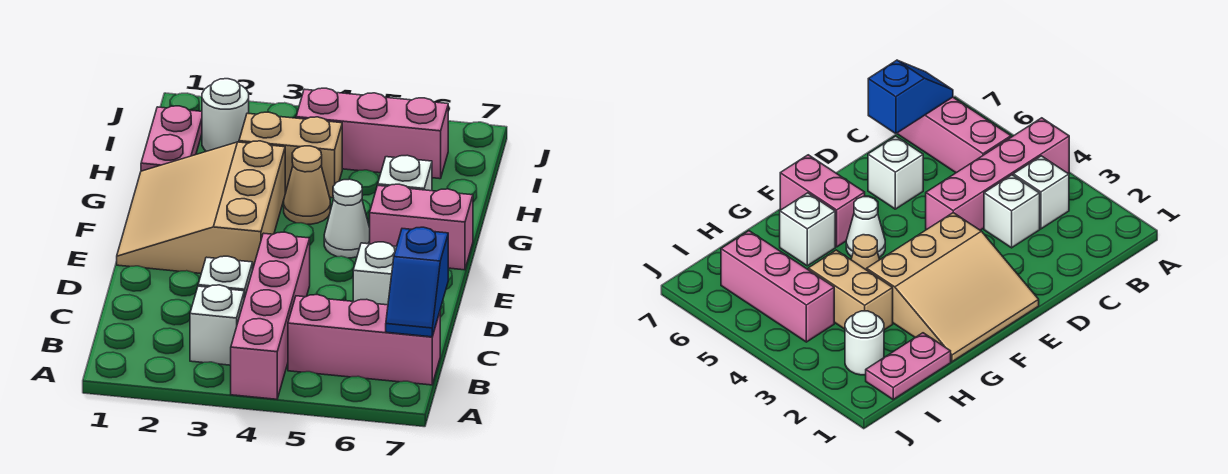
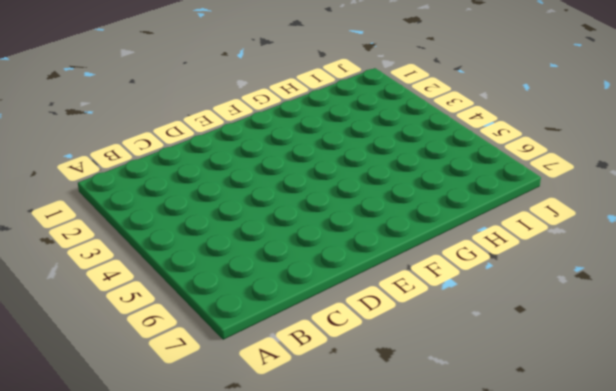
none -> pink brick A4:D4 level 1
none -> white brick B3 level 1
none -> pink brick B5:B7 level 1

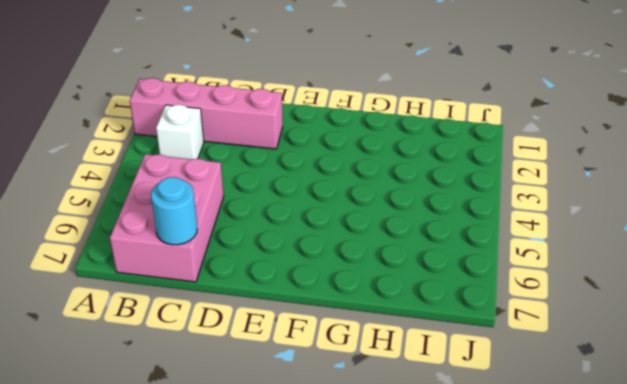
pink brick A2:D2 level 1 -> pink brick A4:D4 level 1
pink brick B5:C7 level 1 -> pink brick B5:B7 level 1
cyan round brick C7 level 2 -> blue slope B7:C7 level 2 top C
none -> white brick C3 level 1
none -> white brick D6 level 1
none -> tan slope E1:G3 level 1 top 3

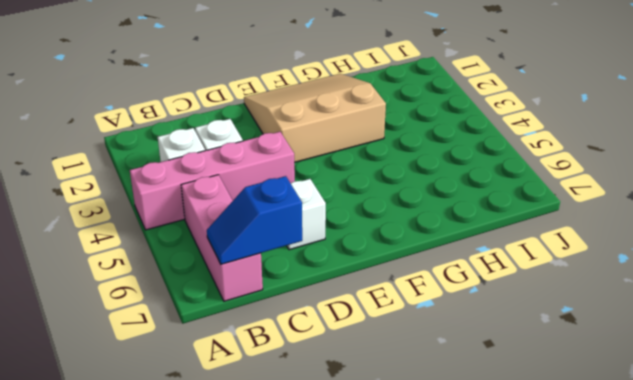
none -> white cone F5 level 1
none -> pink brick F6:F7 level 1
none -> tan cone G4 level 1

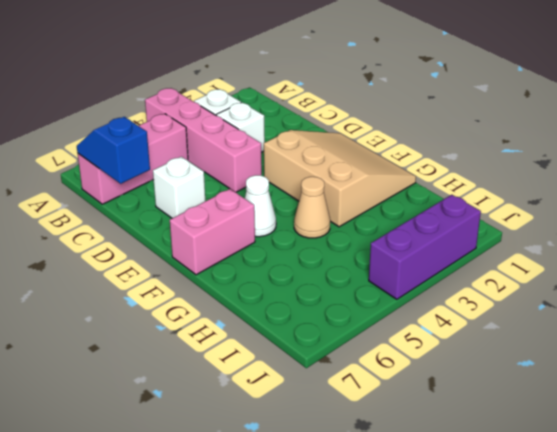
purple brick J2:J4 level 1 -> none
none -> white brick G6 level 1
none -> pink plate H1:I1 level 1
none -> tan brick H3:H4 level 1

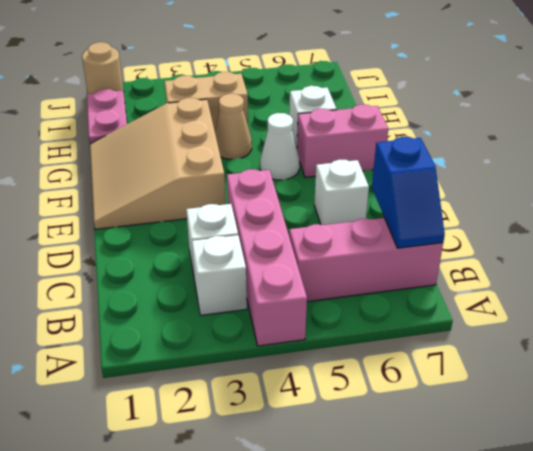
tan round brick J1 level 1 -> none
none -> white round brick I2 level 1
none -> pink brick I4:I6 level 1

